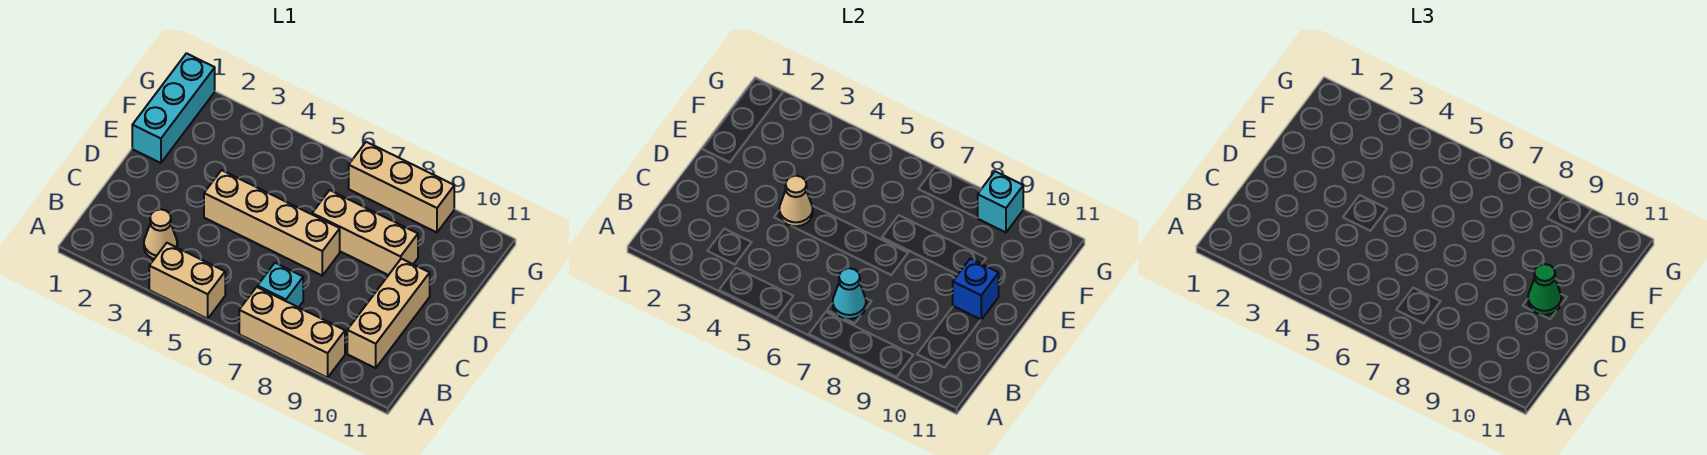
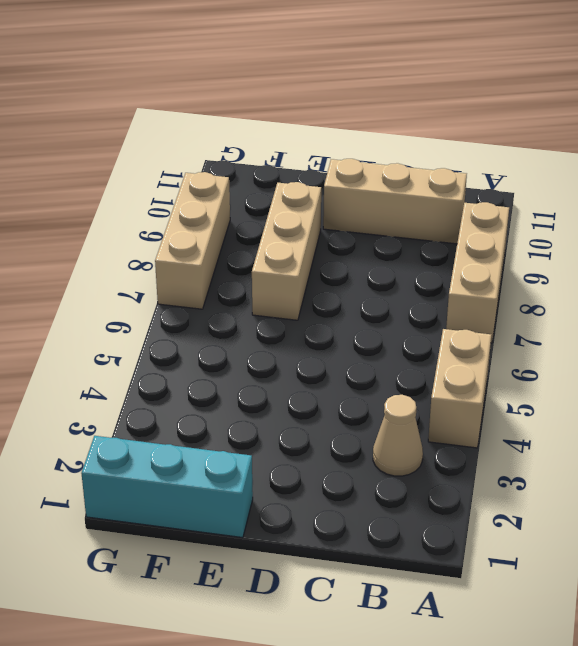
none -> cyan brick B7 level 1
none -> tan brick D4:D7 level 1
none -> cyan cone B7 level 2

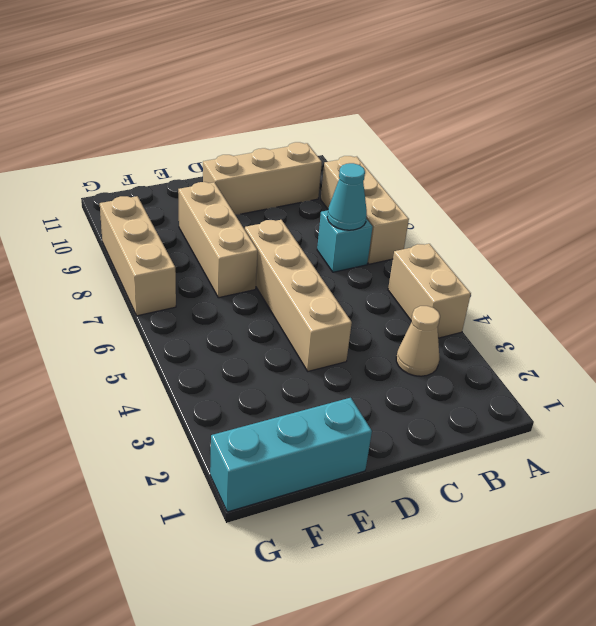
none -> tan cone D4 level 2
none -> blue brick D10 level 2
none -> cyan brick G9 level 2

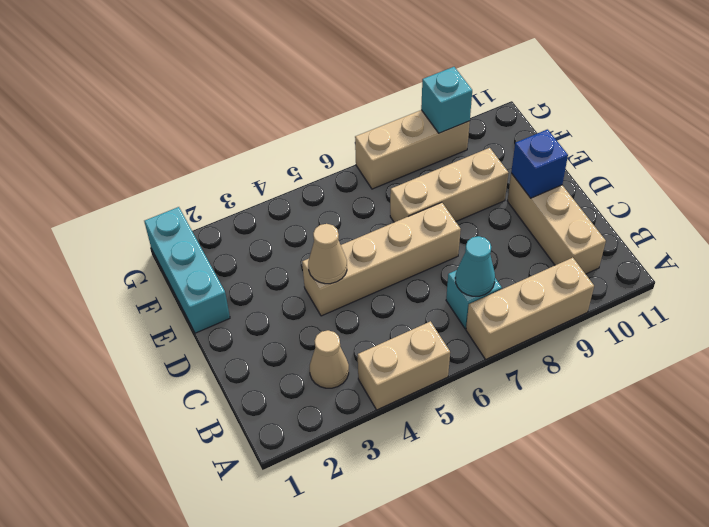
none -> green cone D10 level 3

